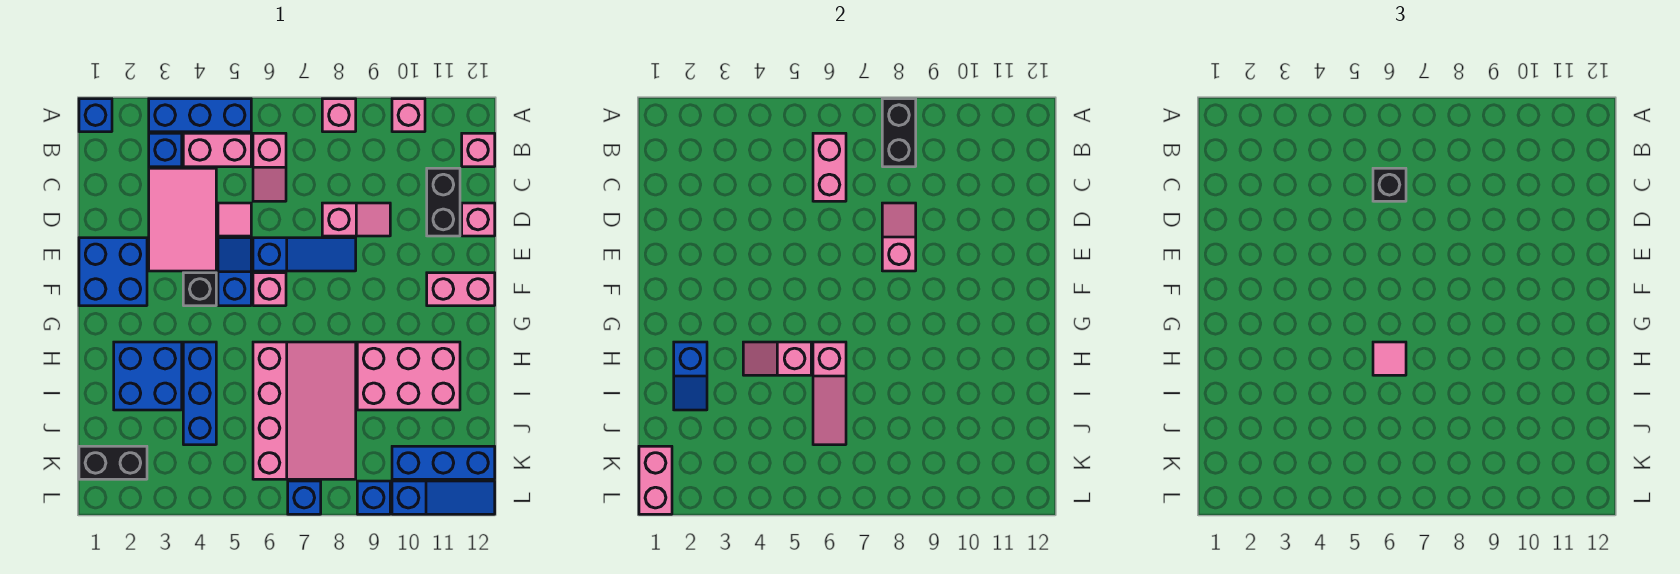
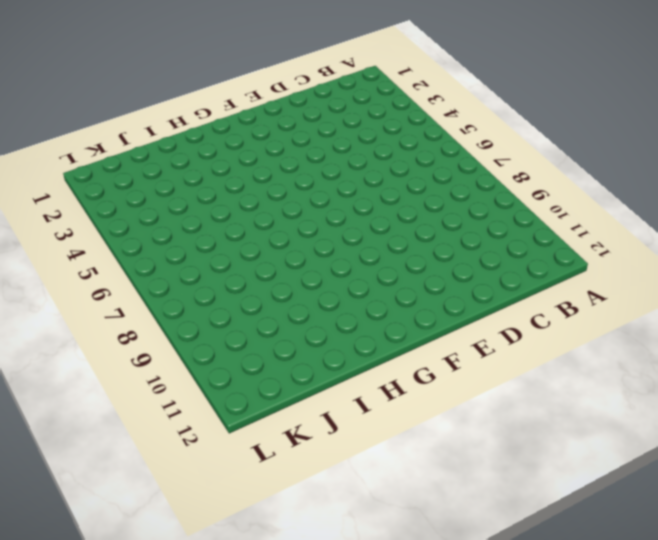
none -> blue brick A1 level 1
none -> blue brick A3:A5 level 1
none -> pink brick A8 level 1
none -> pink brick A10 level 1

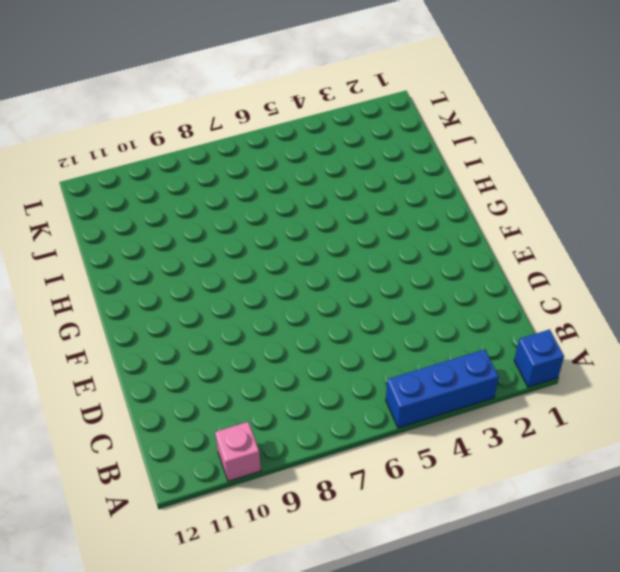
none -> pink brick A8 level 1
none -> blue brick B3 level 1
none -> pink brick B4:B5 level 1
none -> pink slope B6:C6 level 1 top B

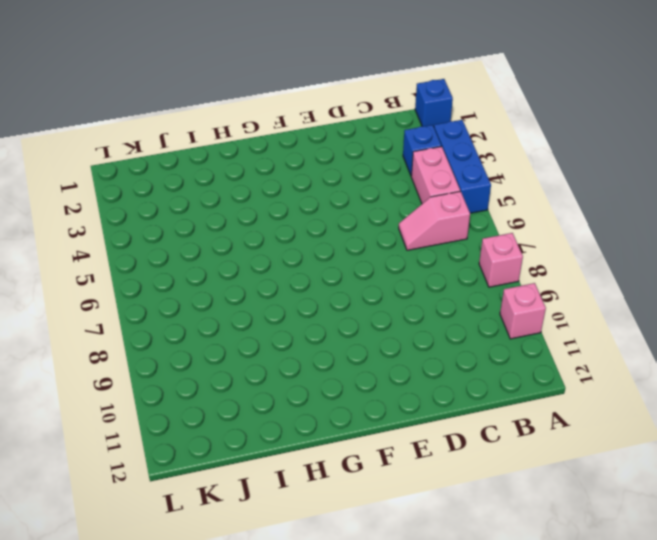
none -> pink brick B12 level 1
none -> pink tile C3:E4 level 1
none -> black brick C11:D11 level 1
none -> pink tile D5 level 1

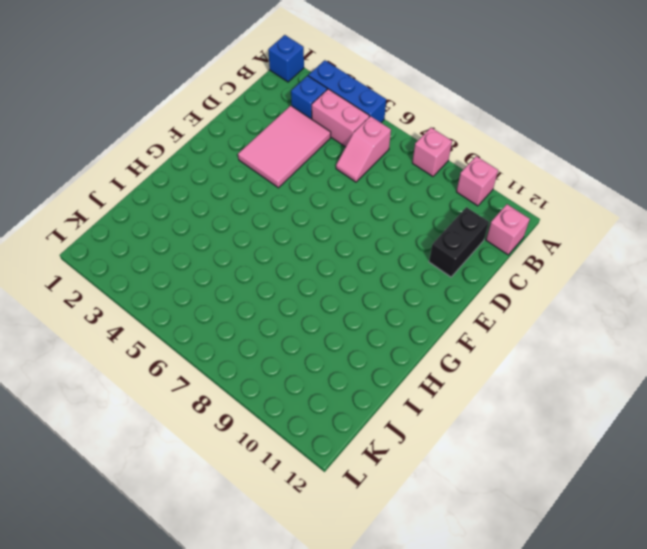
none -> pink tile D5 level 1
none -> pink slope D8:D9 level 1 top 8
none -> pink brick D12 level 1
none -> blue brick E1:F2 level 1

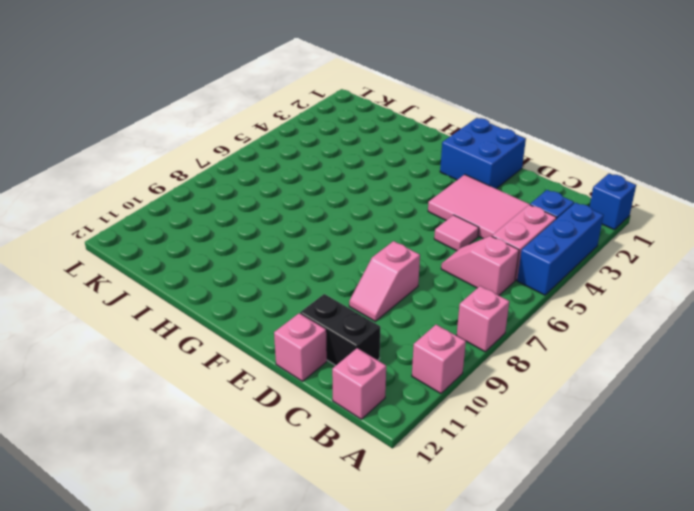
none -> blue slope E5:F5 level 1 top F
none -> blue slope E6:E8 level 1 top 6
none -> black brick F4 level 1
none -> pink brick F6 level 1

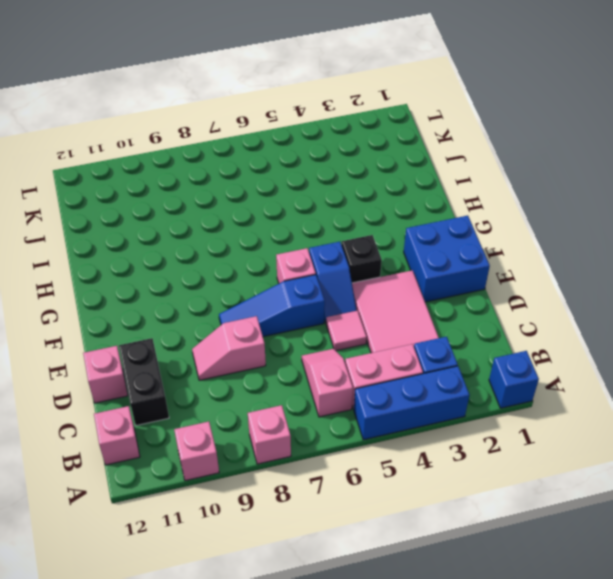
none -> pink brick F11:F12 level 1
none -> blue brick H2:I3 level 1
none -> blue brick H4:J4 level 1
none -> pink slope H6:K8 level 1 top 6

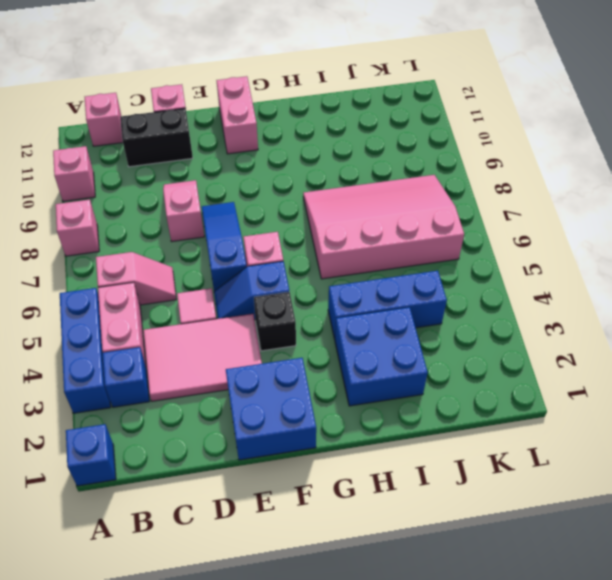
none -> pink brick H9:I11 level 1
none -> black brick K1:K2 level 1
none -> blue brick K10:K12 level 1
none -> blue brick L7 level 1

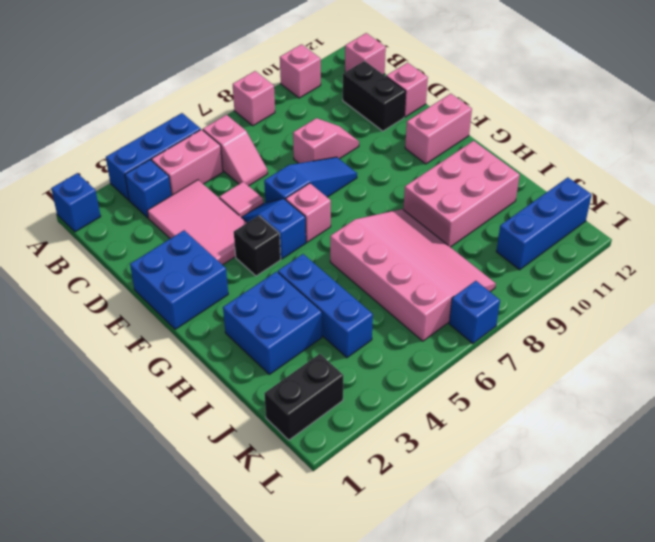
none -> blue brick L9 level 1
none -> blue slope L10:L12 level 1 top 10
none -> black brick A8:B8 level 2
none -> pink brick B6:C6 level 2

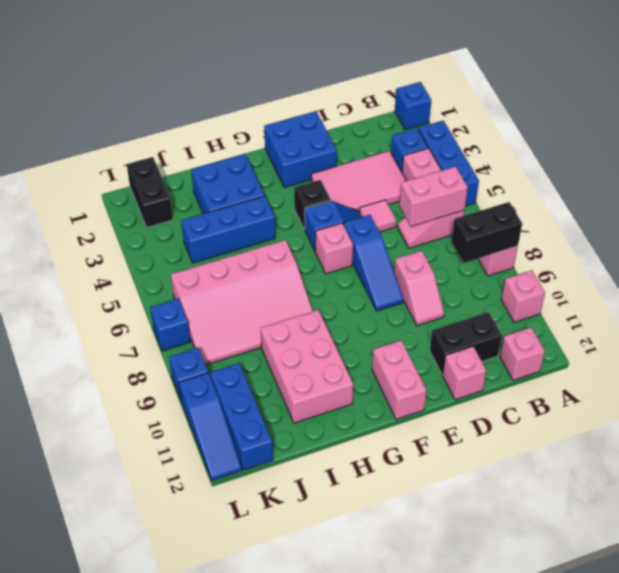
none -> pink slope D8:E8 level 2 top E
none -> blue slope H2:I2 level 2 top H
none -> pink slope H4:H5 level 2 top 5
none -> pink slope H6:J6 level 2 top H

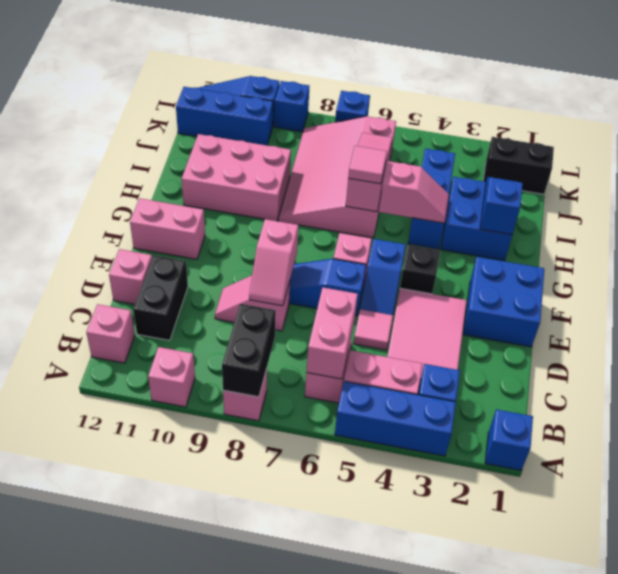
none -> pink brick K1:L1 level 2
none -> black brick C6 level 3

